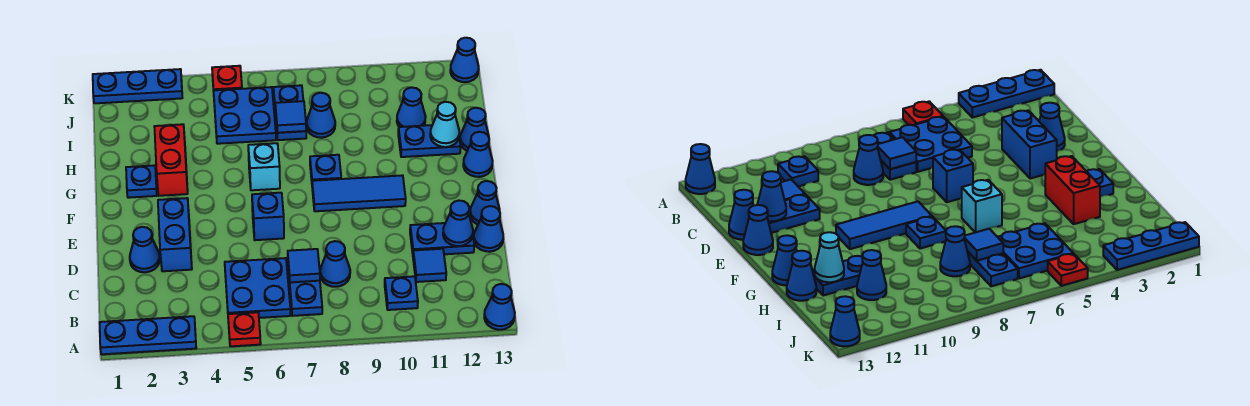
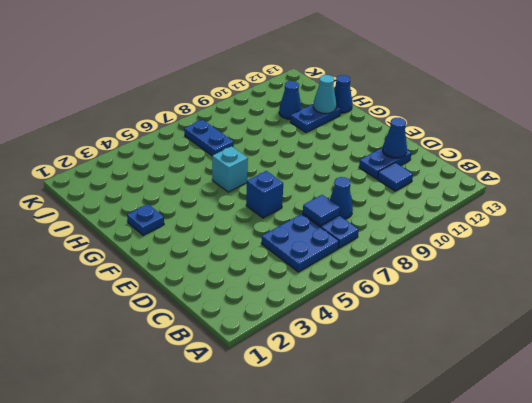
none -> blue plate A1:A3 level 1
none -> red plate A5 level 1
none -> blue cone A13 level 1
none -> blue plate B10 level 1

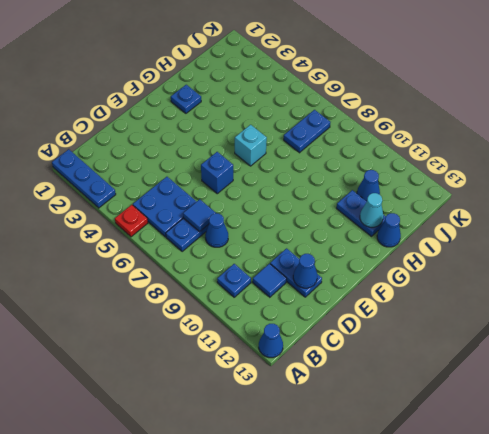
none -> blue cone D2 level 1
none -> blue brick D3:E3 level 1
none -> blue cone D13 level 1
none -> blue cone E13 level 1

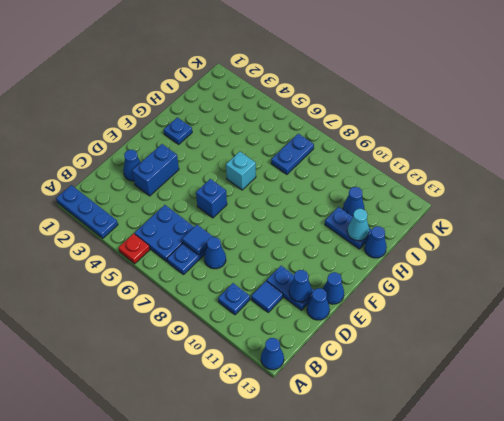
none -> blue tile F8:F10 level 1
none -> red brick G3:H3 level 1
none -> blue plate G8 level 1
none -> blue cone G13 level 1

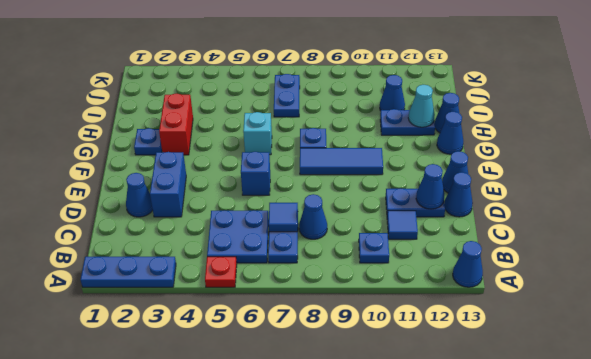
none -> blue plate I5:J6 level 1
none -> blue cone I8 level 1
none -> blue plate K1:K3 level 1
none -> red plate K5 level 1

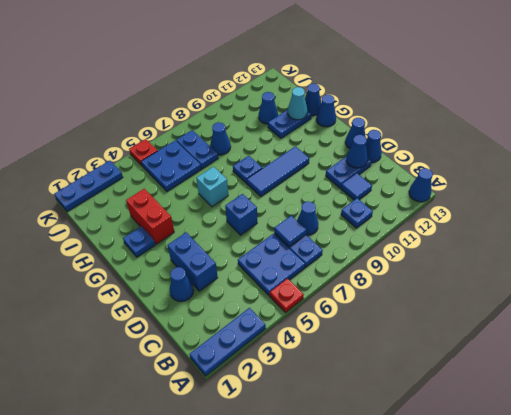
none -> blue cone K13 level 1
none -> blue tile I7 level 2

